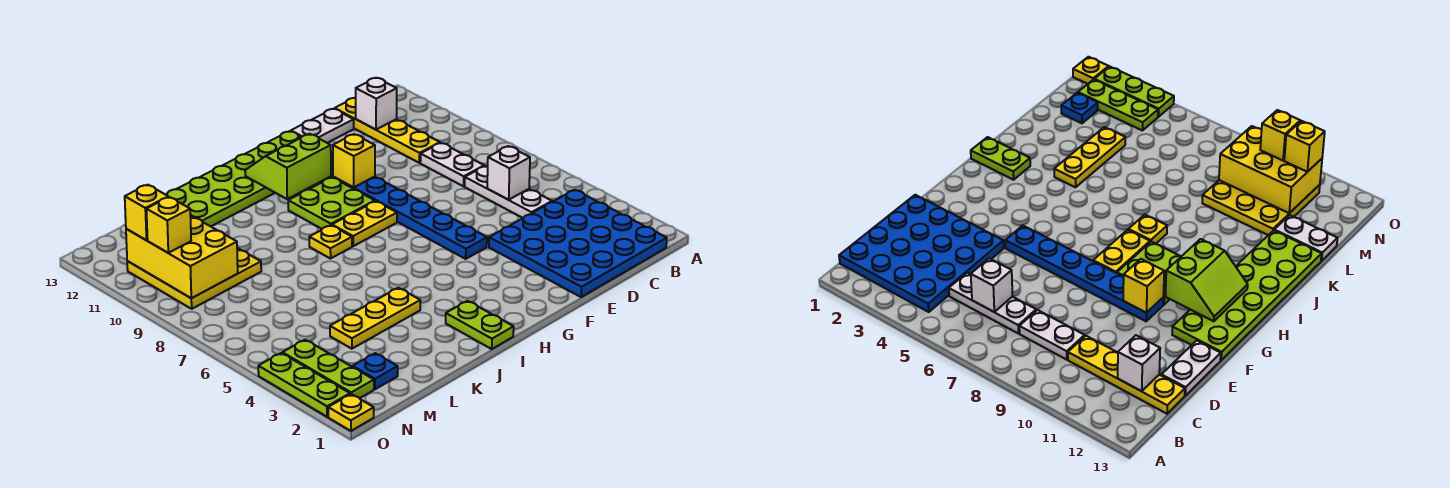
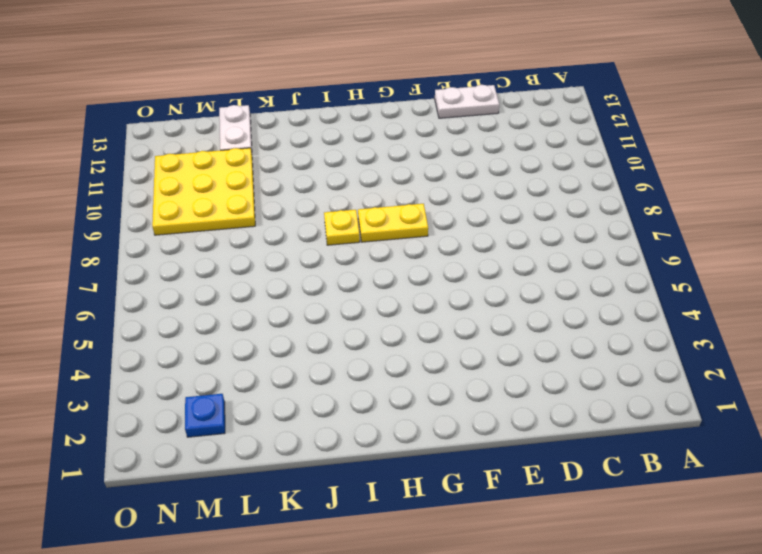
none -> blue plate B1:E4 level 1
none -> white plate C5:C7 level 1
none -> white plate C8:C9 level 1

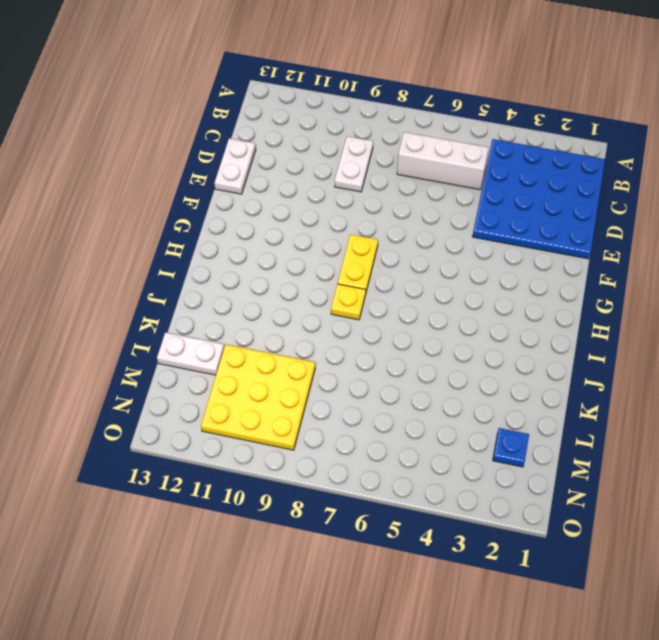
white brick C5:C7 level 1 -> white plate C5:C7 level 1
white plate C9:D9 level 1 -> white plate C8:C9 level 1
none -> yellow plate C10:C13 level 1
none -> blue plate F5:F10 level 1
none -> lime plate F12:K13 level 1

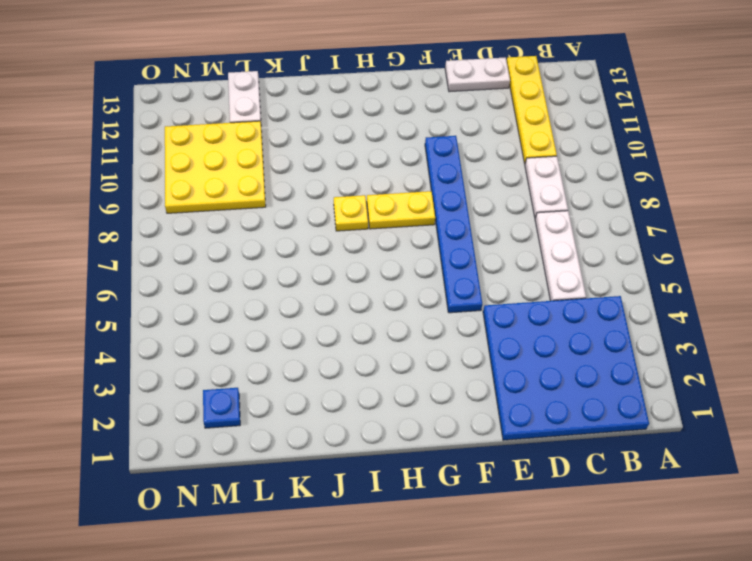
none -> lime plate F12:K13 level 1
none -> lime plate G9:H10 level 1
none -> lime plate I1:I2 level 1

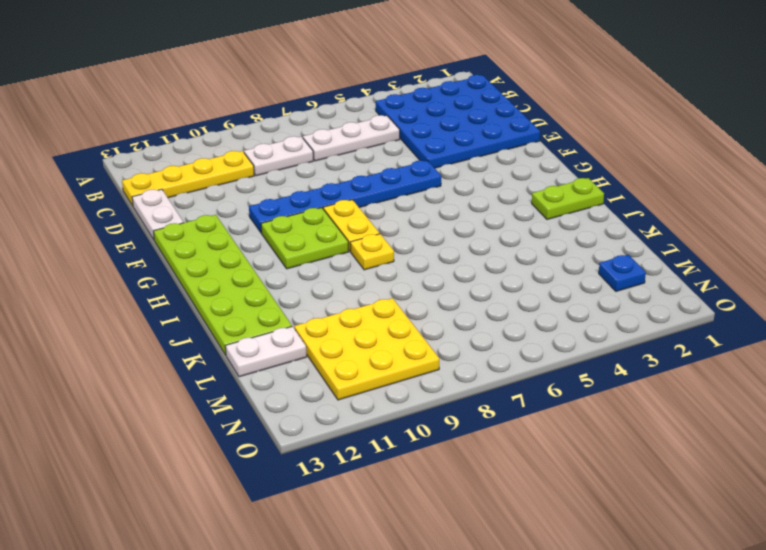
none -> yellow plate J4:L4 level 1
none -> lime plate N2:N4 level 1
none -> yellow plate O1 level 1

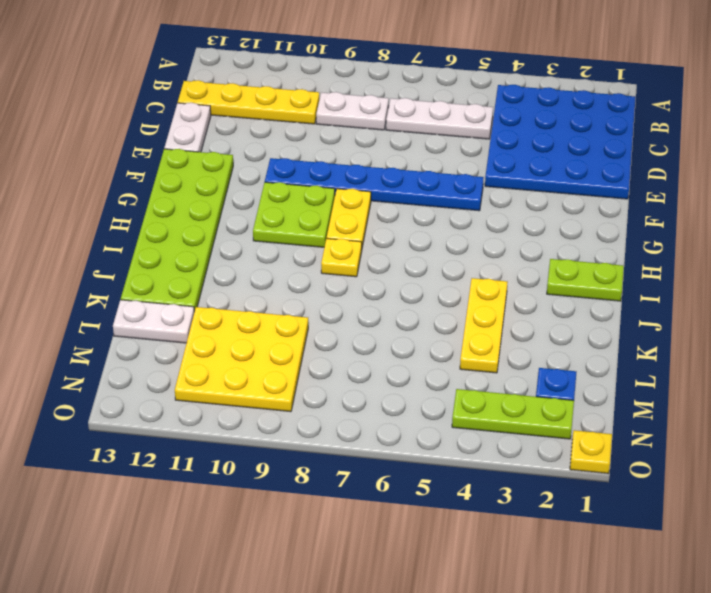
none -> lime plate O2:O4 level 1
none -> white brick C6 level 2
none -> white brick C12 level 2

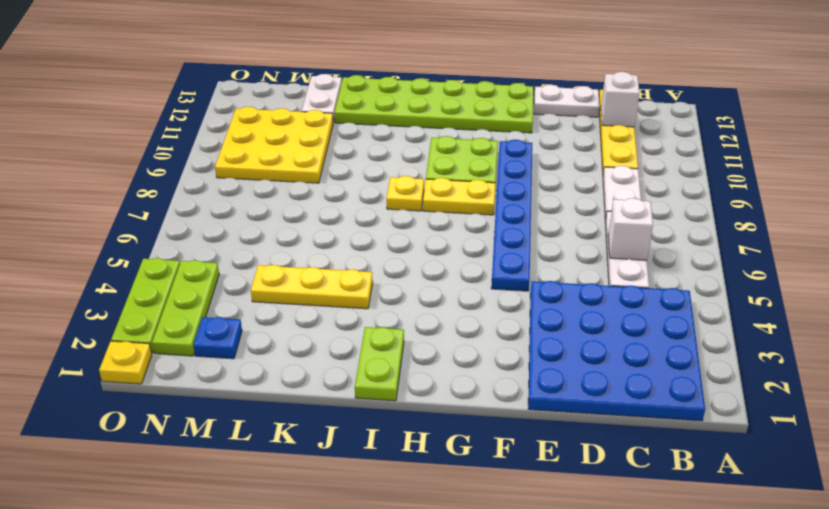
none -> yellow brick F10 level 2
none -> lime slope G11:H12 level 2 top 11
none -> yellow brick M9:N11 level 2

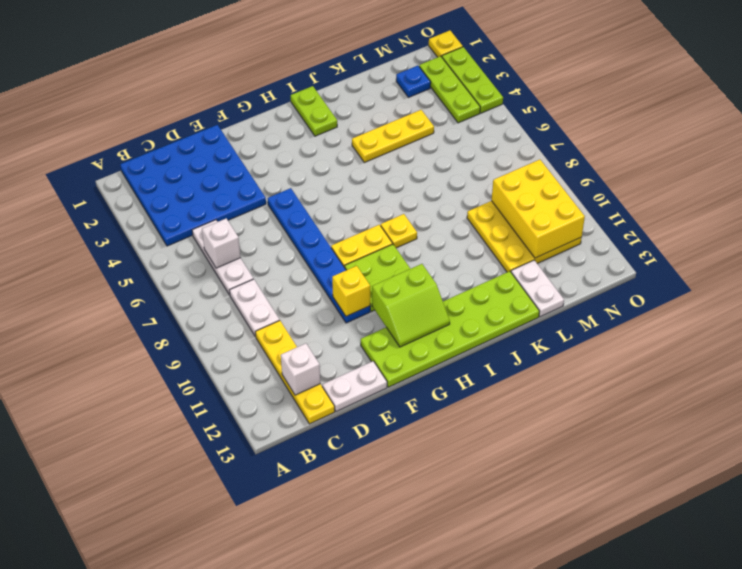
none -> yellow brick N10 level 3
none -> yellow brick N11 level 3

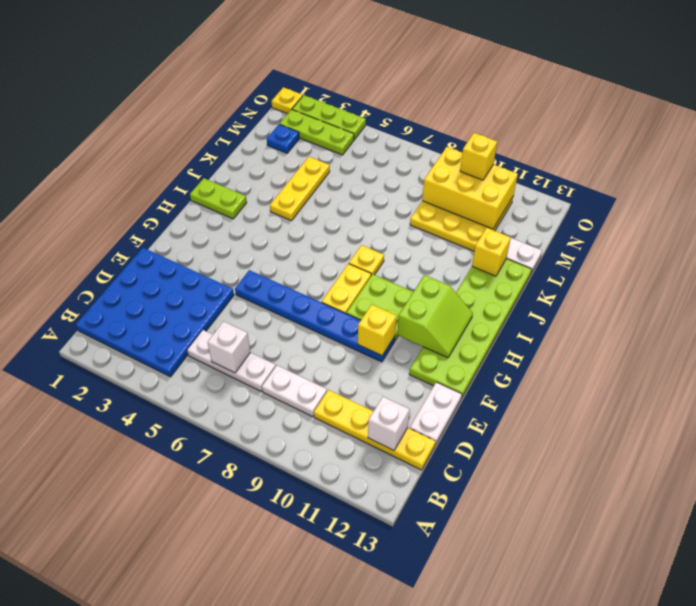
yellow brick K12 level 2 -> yellow brick N11 level 3

